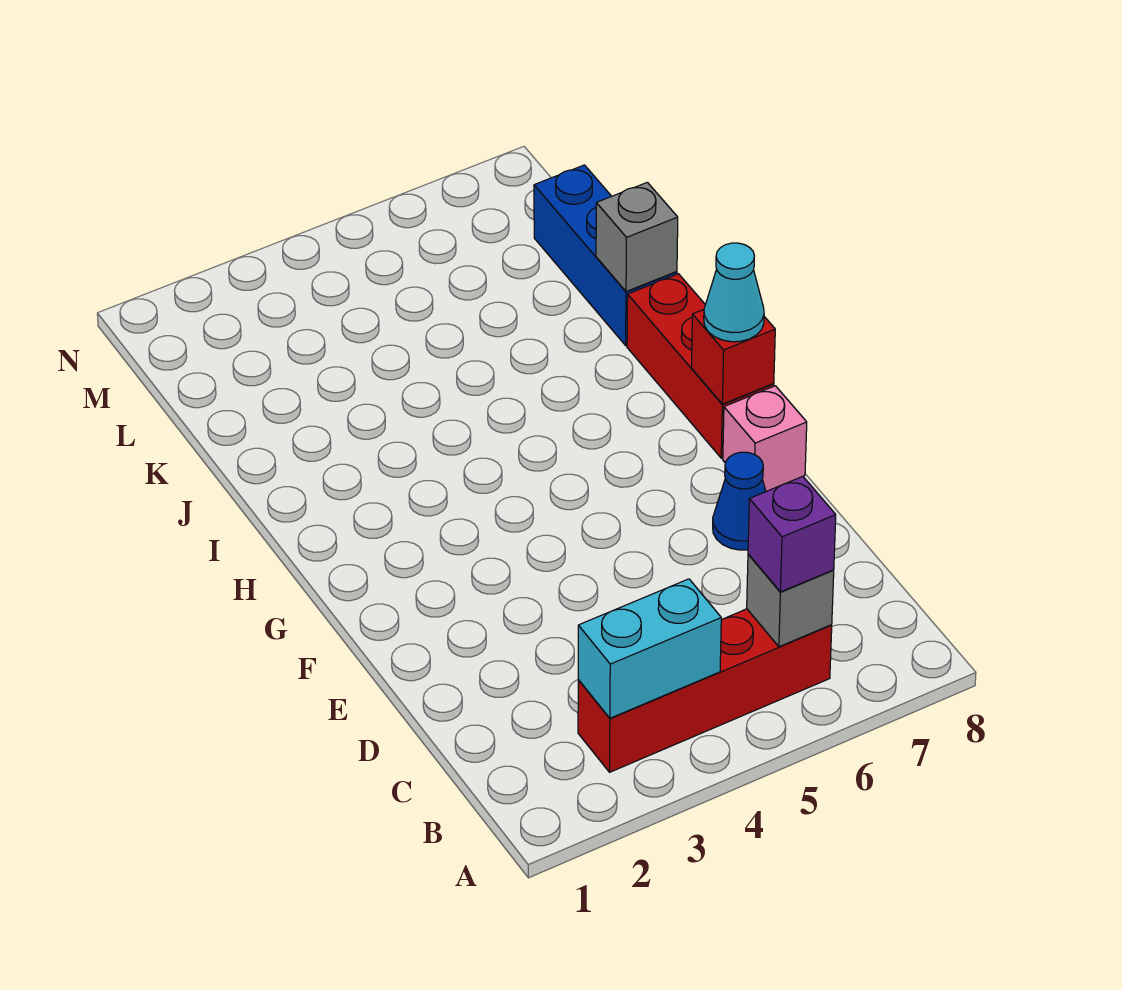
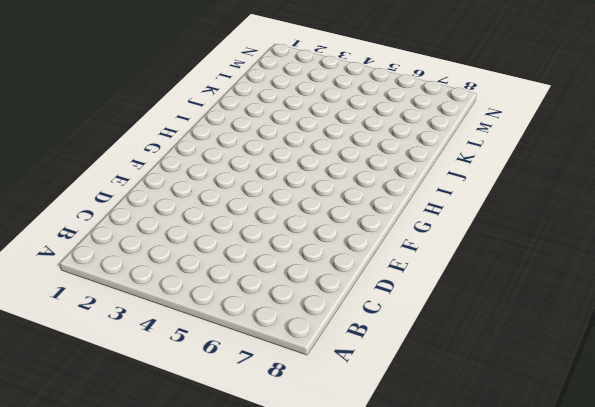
none -> red brick B3:B6 level 1
none -> blue cone E7 level 1

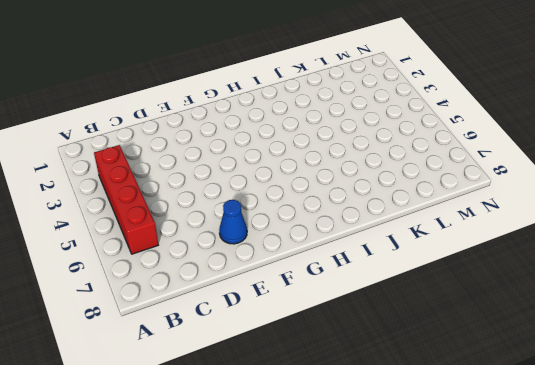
none -> pink brick F8 level 1
none -> red brick G8:I8 level 1

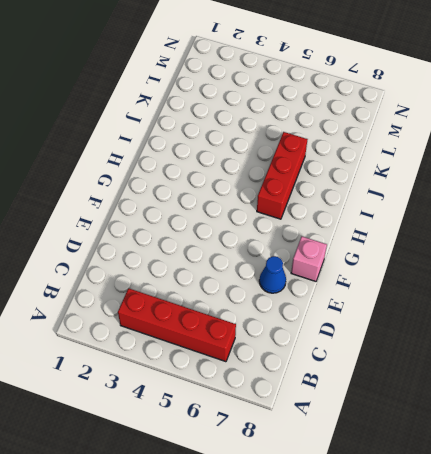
red brick H6:J6 level 1 -> red brick G8:I8 level 1
none -> blue brick J8:L8 level 1
none -> cyan brick B3:B4 level 2

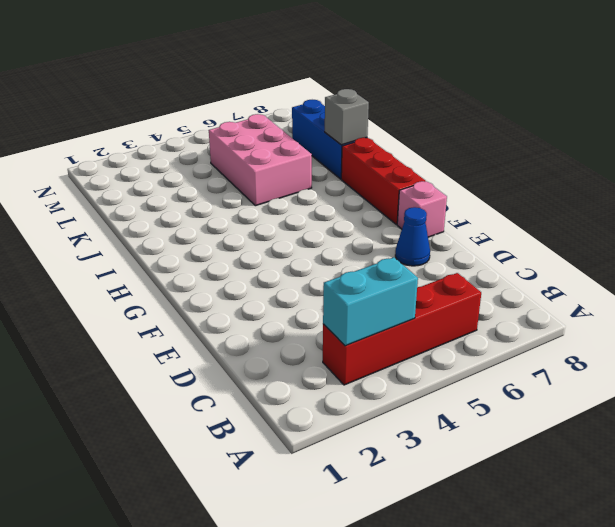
pink brick J5:L6 level 1 -> none
none -> grey brick B6 level 2
none -> red brick G8 level 2

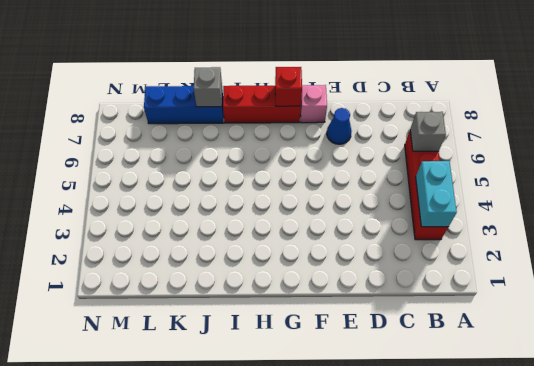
none -> purple brick B6 level 3
none -> cyan cone G8 level 3

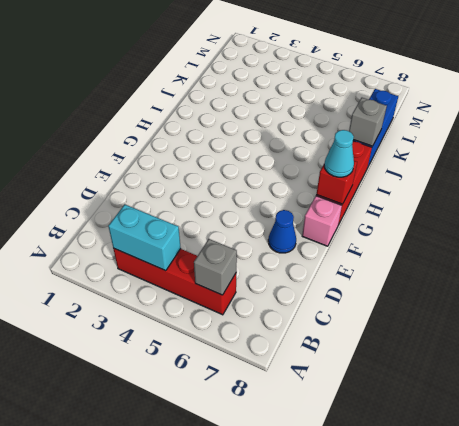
none -> purple brick B6 level 3

